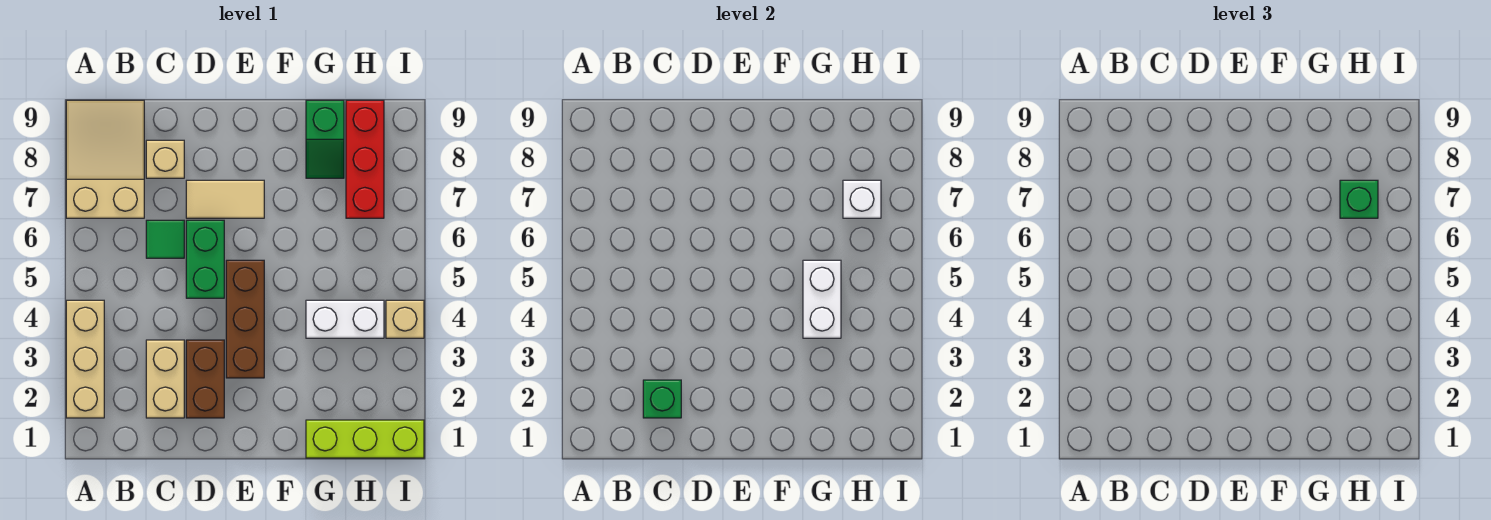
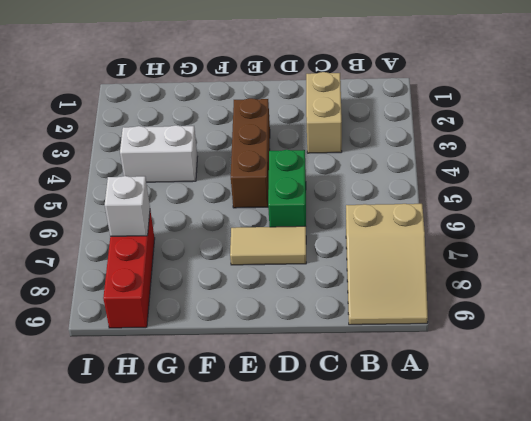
none -> tan brick A2:A4 level 1
none -> green tile C6 level 1
none -> tan brick C8 level 1

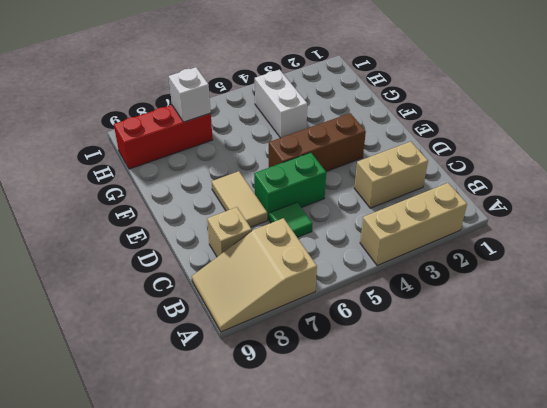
none -> brown brick D2:D3 level 1
none -> lime brick G1:I1 level 1
none -> green slope G8:G9 level 1 top 9

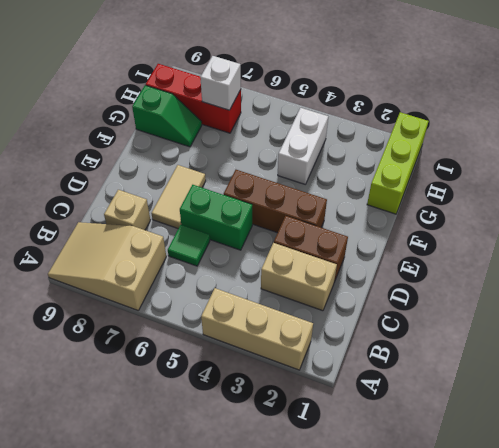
none -> tan brick I4 level 1
none -> green brick C2 level 2
none -> white brick G4:G5 level 2

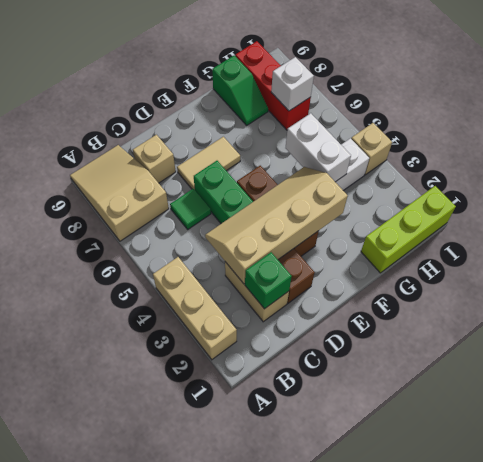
tan slope C3:F4 level 2 top 3 -> none
none -> green brick H7 level 3

